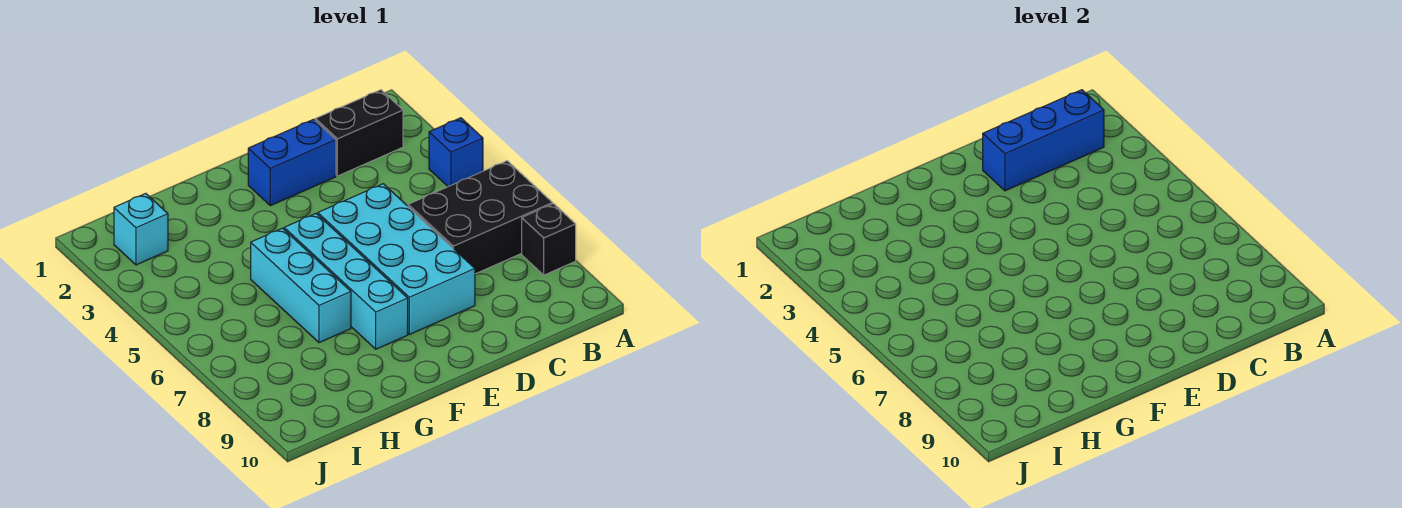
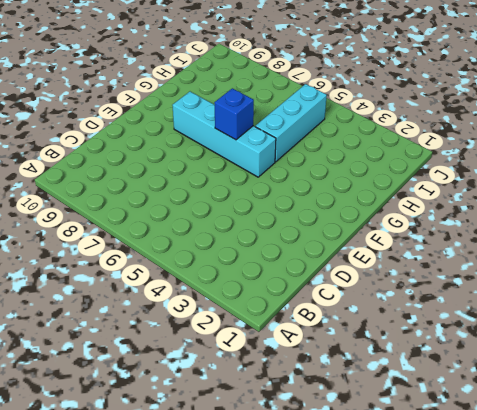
blue brick F6 level 2 -> blue brick A4 level 1
cyan brick G5:I5 level 1 -> cyan brick G5:G7 level 1
none -> black brick A6:C7 level 1
none -> black brick A8 level 1

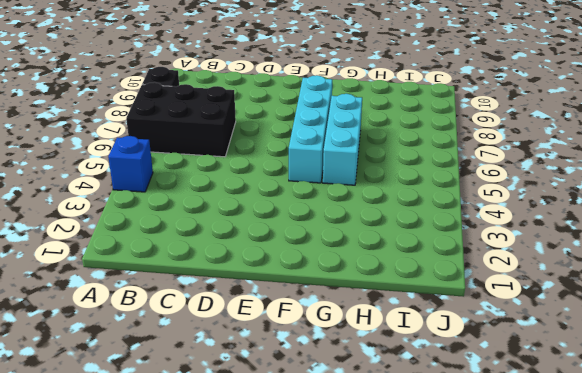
none -> black brick B2:C2 level 1
none -> blue brick D2:E2 level 1

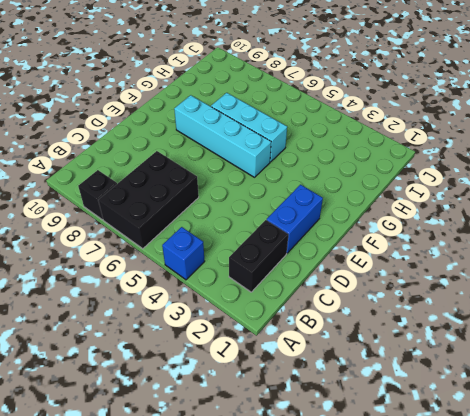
none -> cyan brick D5:E8 level 1
none -> cyan brick I2 level 1

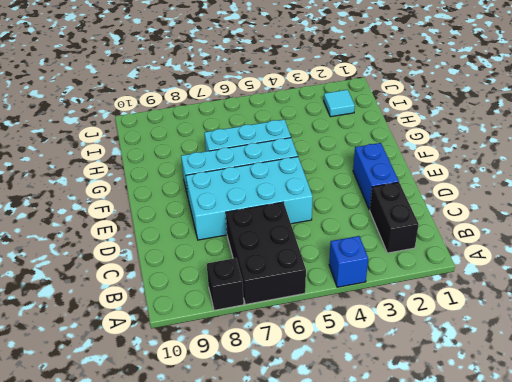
cyan tile I2 level 1 -> cyan brick I2 level 1
none -> blue brick B2:D2 level 2

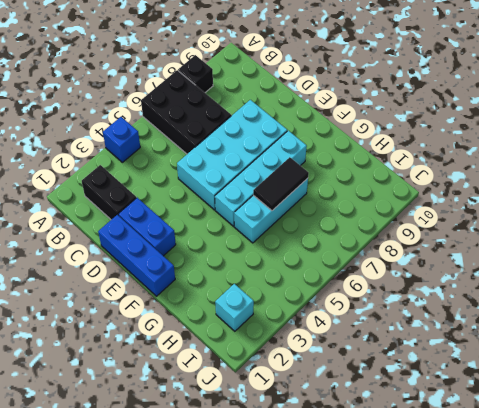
blue brick D1:F1 level 1 -> blue brick B2:D2 level 2
black tile G6:G7 level 2 -> none

